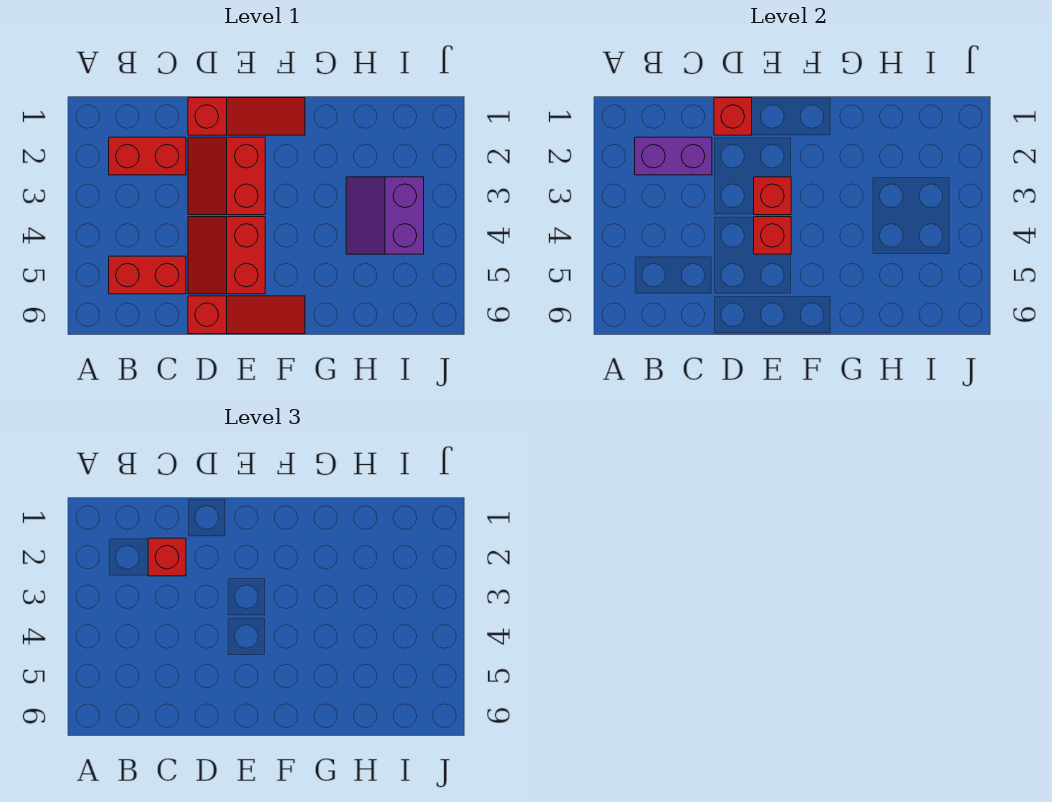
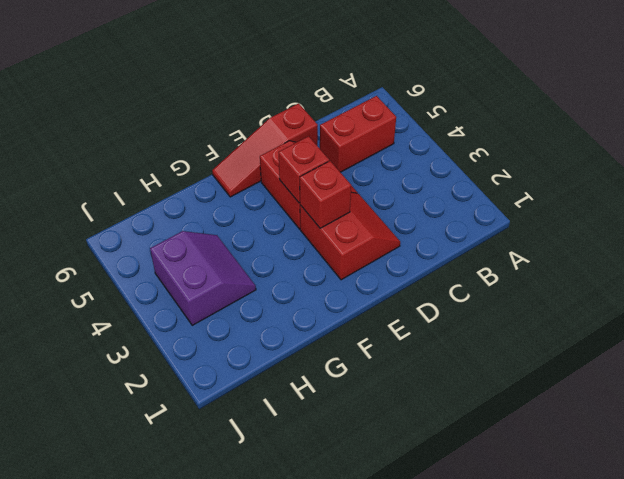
none -> red brick B2:C2 level 1
none -> red slope D1:F1 level 1 top D
none -> purple brick B2:C2 level 2

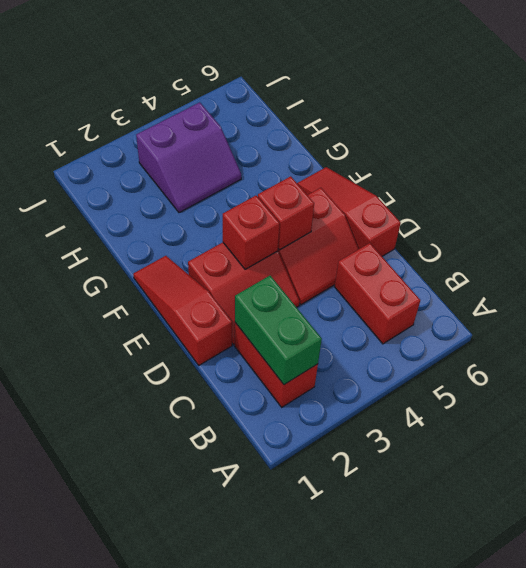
green brick B2:C2 level 2 -> purple brick B2:C2 level 2
none -> red brick D1 level 2
none -> red brick C2 level 3

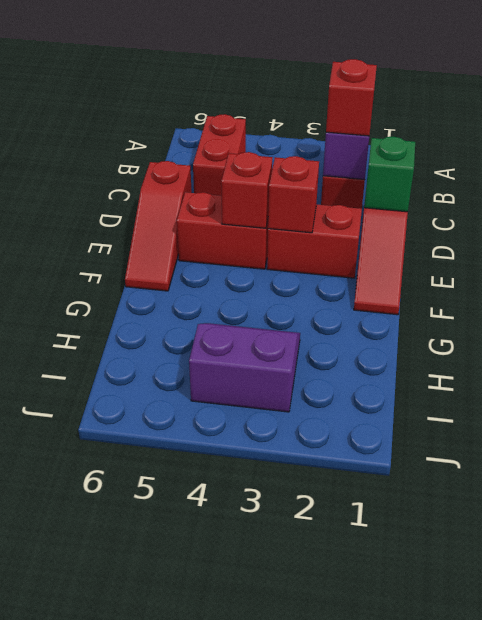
green brick D1 level 2 -> red brick D1 level 2

